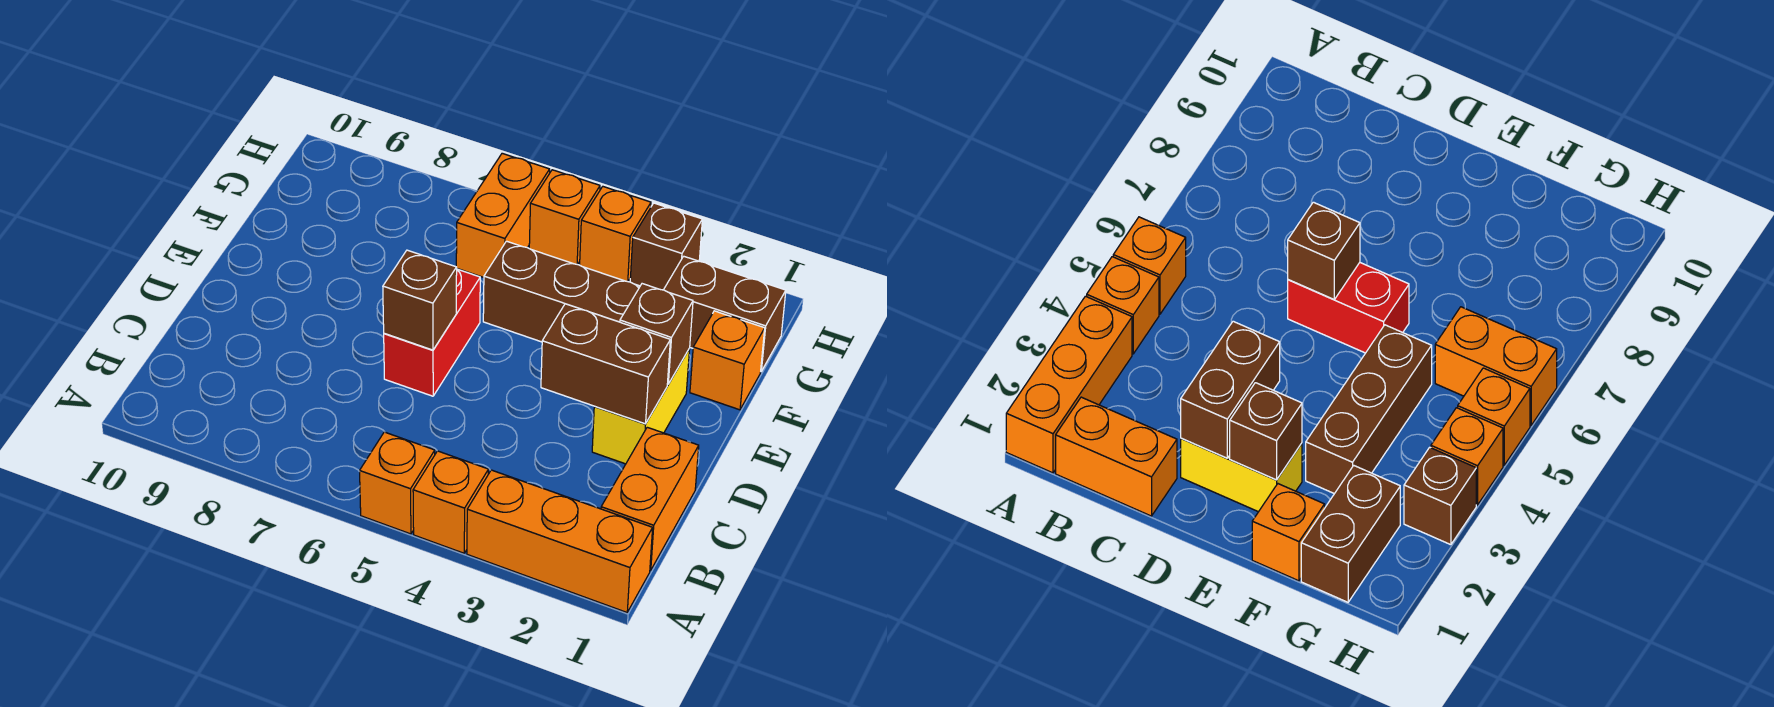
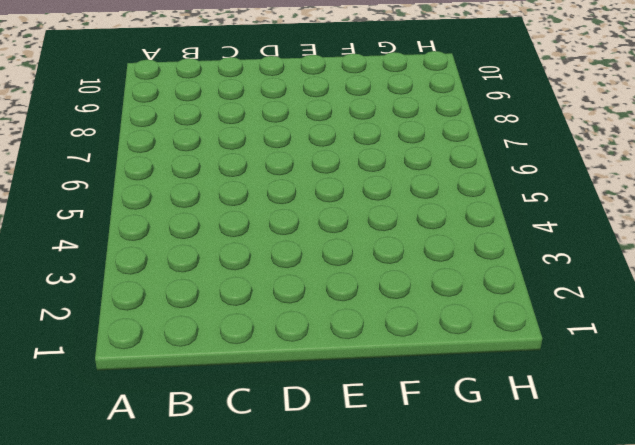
none -> orange brick A1:A3 level 1
none -> orange brick A4 level 1
none -> orange brick A5 level 1

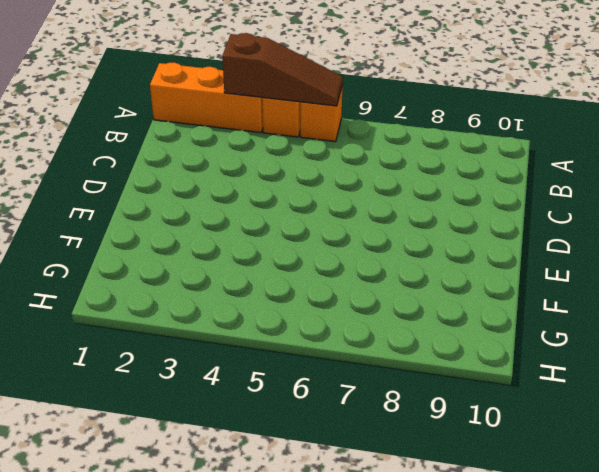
brown slope A3:A5 level 2 top 3 -> none
none -> orange brick B1:C1 level 1
none -> yellow brick D2:E2 level 1
none -> red brick D6:E6 level 1

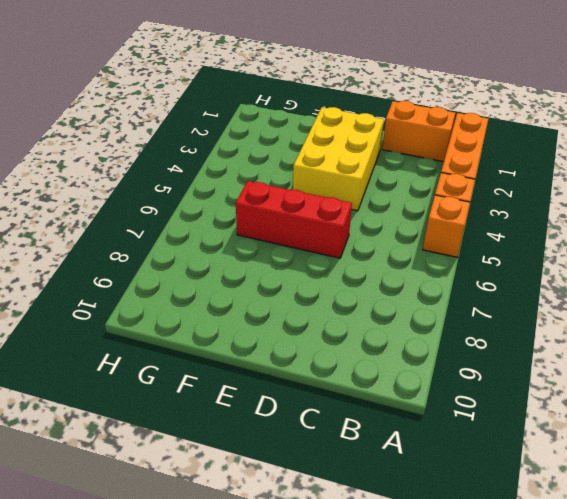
yellow brick D2:E4 level 1 -> yellow brick D2:E2 level 1
red brick D6:F6 level 1 -> red brick D6:E6 level 1
none -> orange brick F1 level 1
none -> brown brick F3:F5 level 1
none -> brown brick G1:G2 level 1

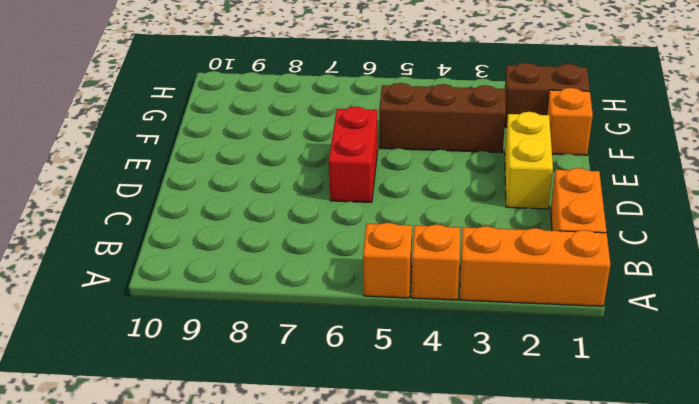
none -> orange brick G6:H6 level 1
none -> brown brick H3 level 1
none -> orange brick H4 level 1

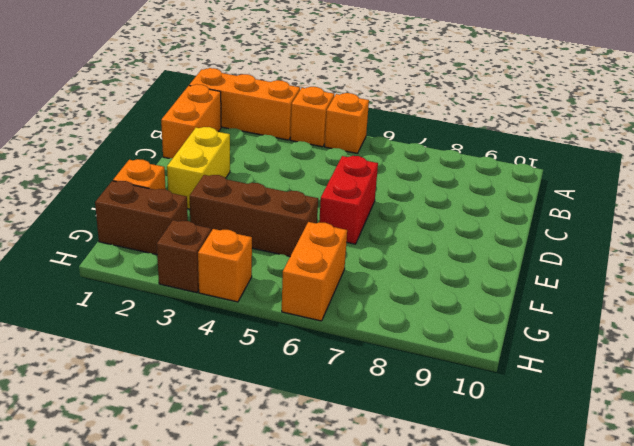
none -> orange brick H5 level 1
none -> brown brick D2:D3 level 2
none -> brown brick D6 level 2

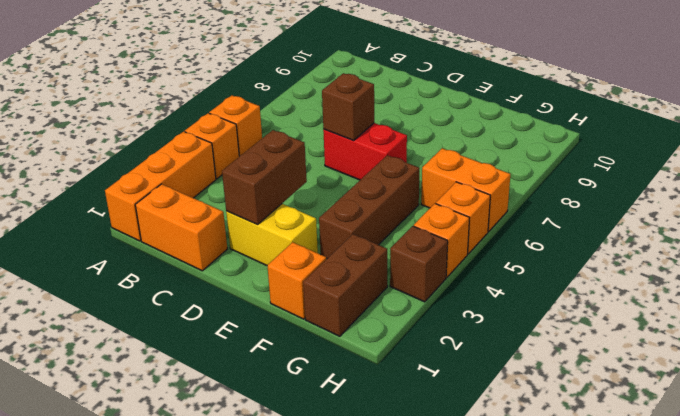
none -> brown brick E2 level 2

